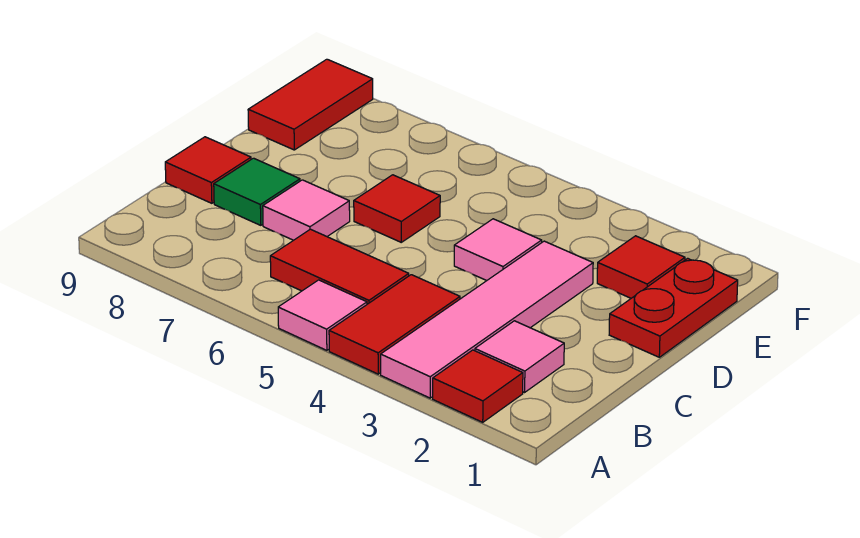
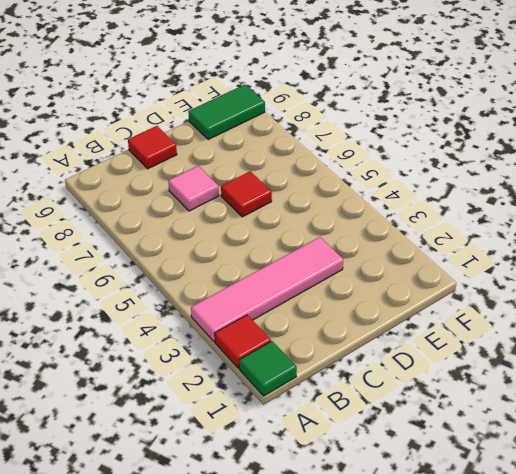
green tile A1 level 1 -> green tile C8 level 1
green tile E9:F9 level 1 -> red tile E9:F9 level 1
none -> red tile A4:B4 level 1
none -> pink tile A5 level 1
none -> pink tile B2 level 1

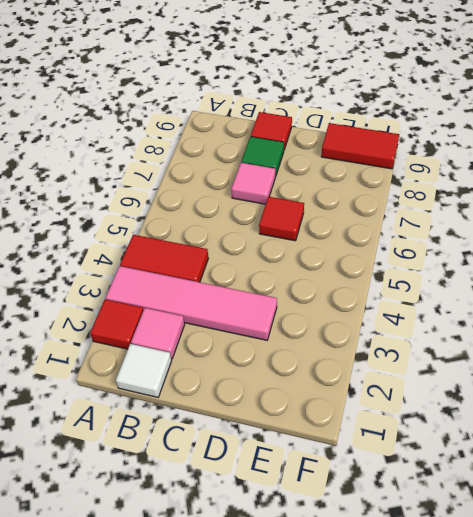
white tile B1 level 1 -> none
none -> pink tile A5 level 1
none -> red tile B5:B6 level 1
none -> red plate D1:E1 level 1

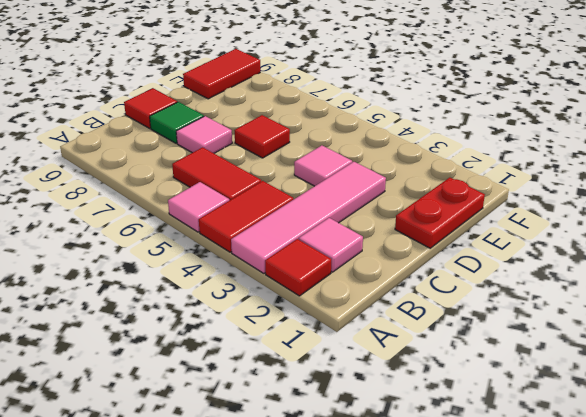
none -> red tile E2 level 1

